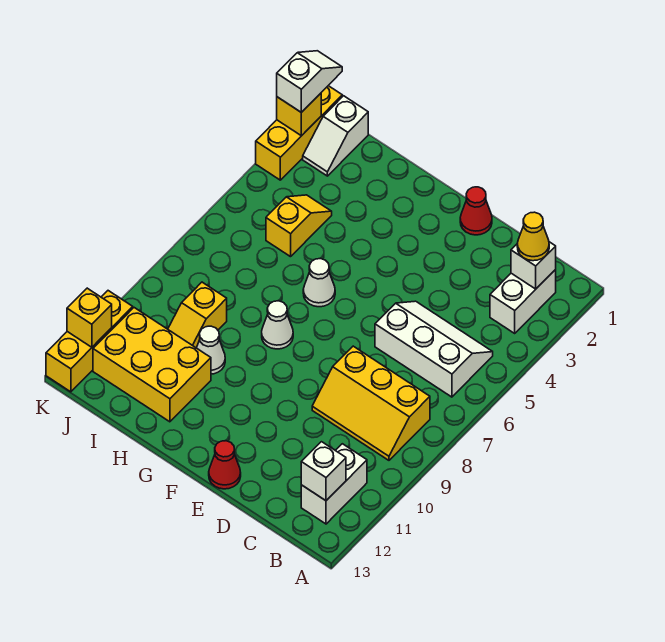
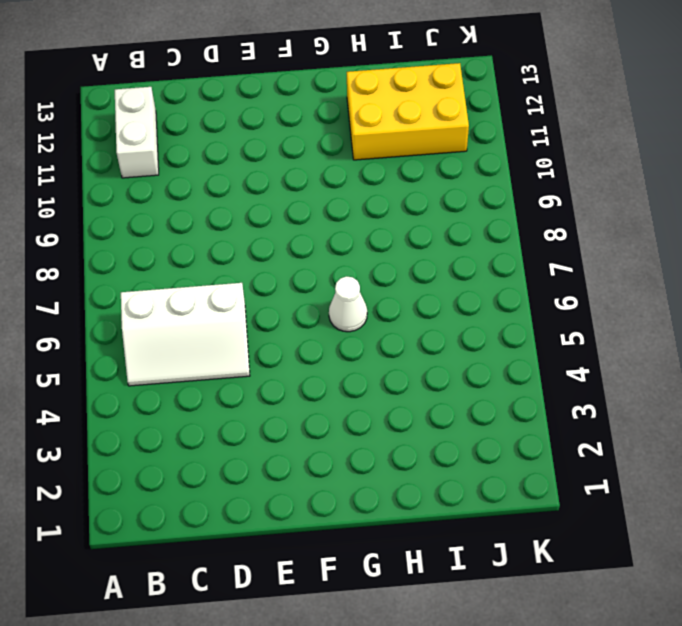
none -> white brick B2:B3 level 1
none -> yellow slope B8:D9 level 1 top 8
none -> red cone E1 level 1

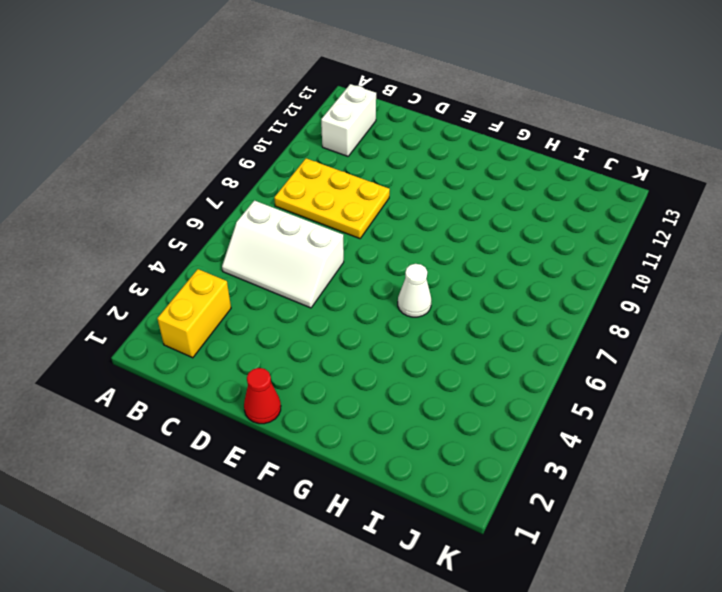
yellow brick B2:B3 level 1 -> white brick B2:B3 level 1
yellow plate B8:D9 level 1 -> yellow slope B8:D9 level 1 top 8
none -> red cone E13 level 1
none -> white cone G8 level 1
none -> white cone H10 level 1

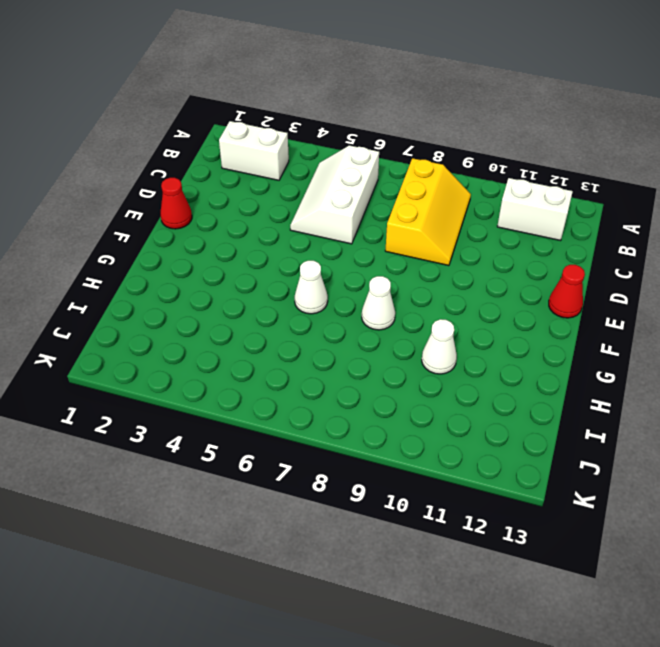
none -> yellow brick H11:J12 level 1
none -> yellow slope I4:I5 level 1 top 5
none -> yellow slope I9:I10 level 1 top 9

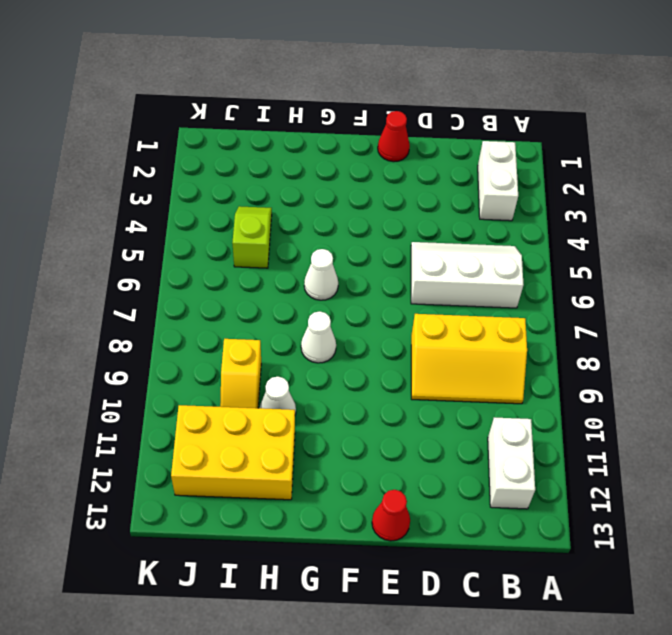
lime slope I4:I5 level 1 top 5 -> yellow slope I4:I5 level 1 top 5
none -> white slope J1:J2 level 1 top 1
none -> yellow brick K1:K3 level 1
none -> yellow brick K11:K13 level 1

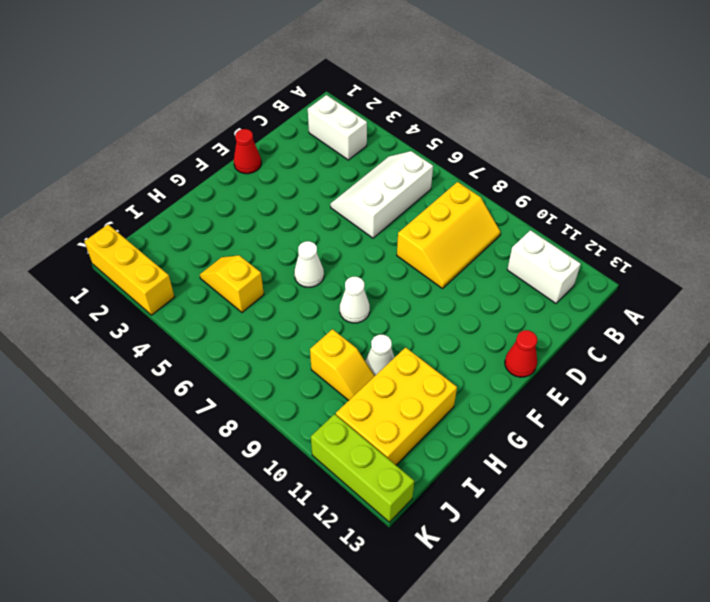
lime brick K11:K13 level 1 -> yellow brick K11:K13 level 1
none -> white slope J1:J2 level 1 top 1
none -> white brick B2 level 2
none -> white brick B12 level 2

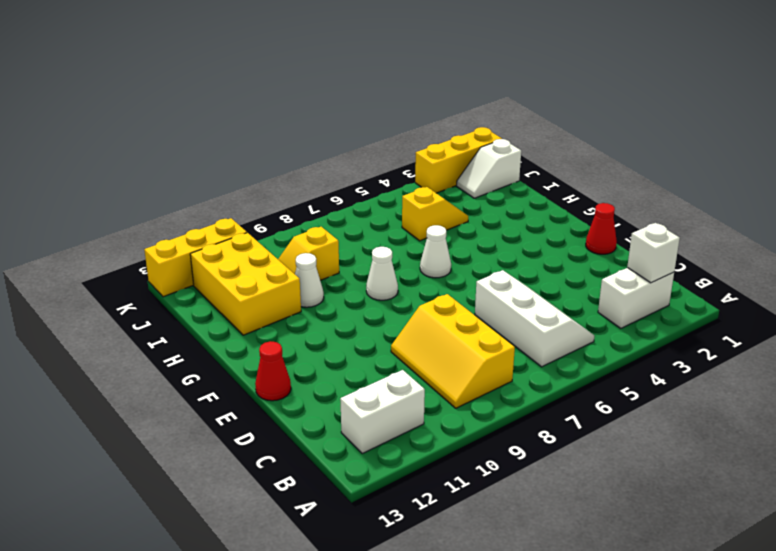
none -> white brick B12 level 2
none -> yellow brick K2 level 2
none -> yellow brick K12 level 2

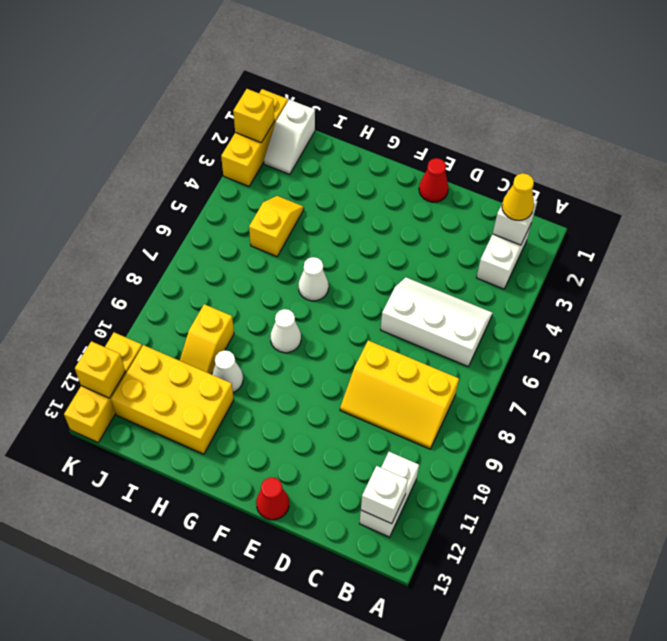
none -> white slope K1:K2 level 3 top 2

